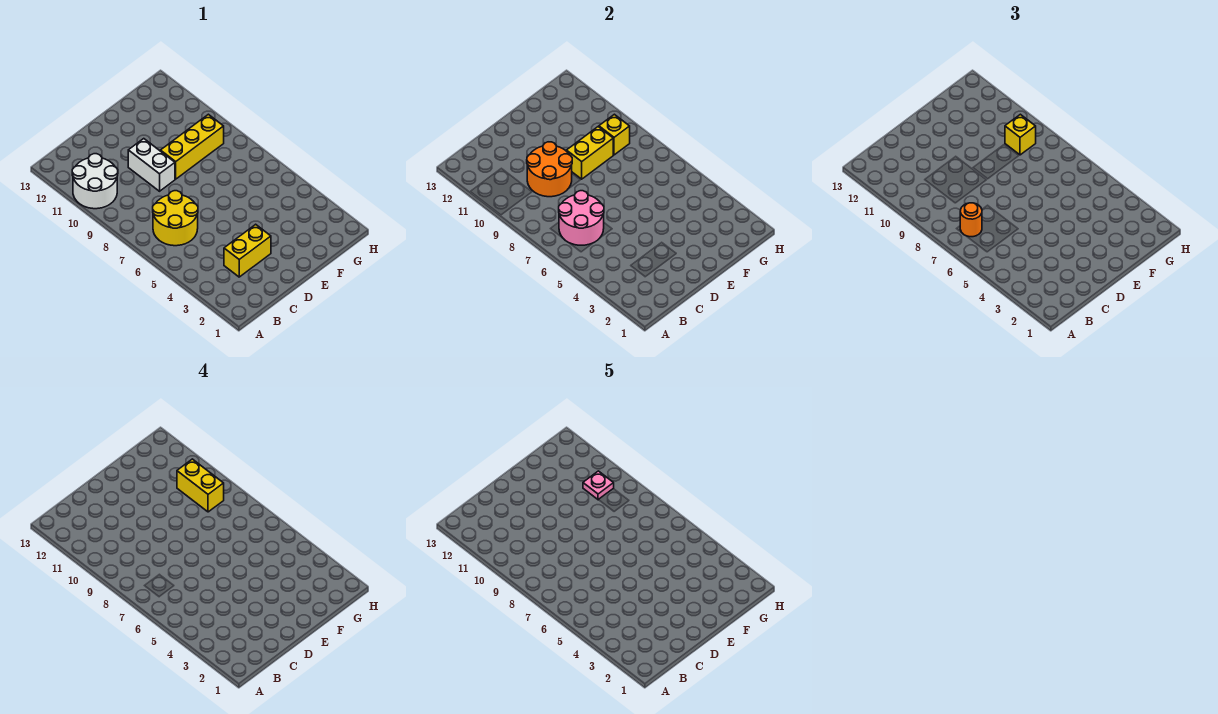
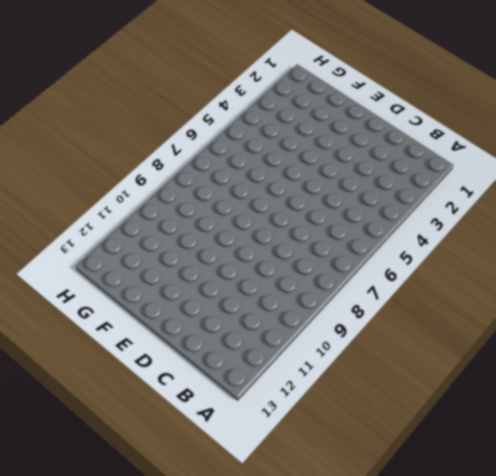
none -> white round brick A10:B11 level 1
none -> yellow round brick B6:C7 level 1
none -> yellow brick C3:D3 level 1

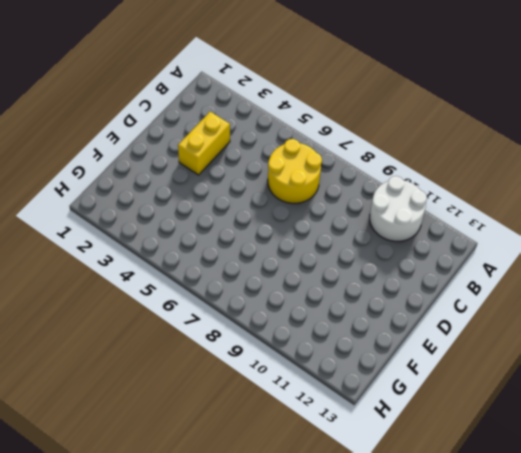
none -> white brick D9:D10 level 1
none -> yellow brick E9:G9 level 1
none -> pink round brick B6:C7 level 2

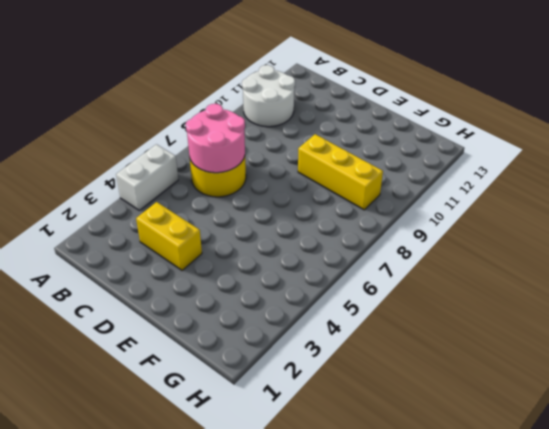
white brick A4:A5 level 1 -> white brick D9:D10 level 1
none -> orange round brick C9:D10 level 2
none -> yellow brick E9:F9 level 2
none -> yellow brick G9 level 2

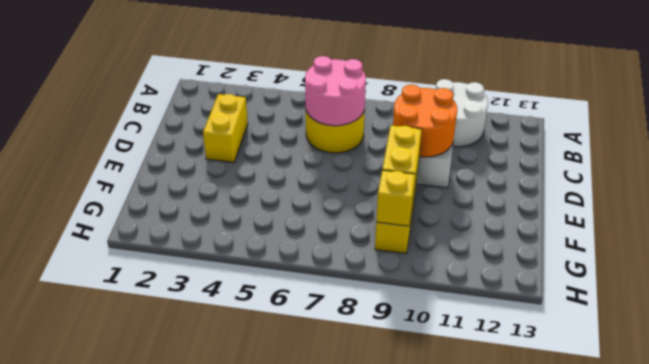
none -> orange round brick B7 level 3
none -> yellow brick G9 level 3
none -> yellow brick G9:G10 level 4

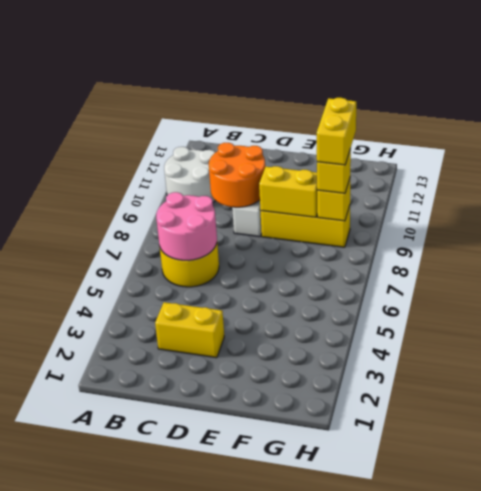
none -> orange round brick B7 level 3
none -> pink plate G10 level 5

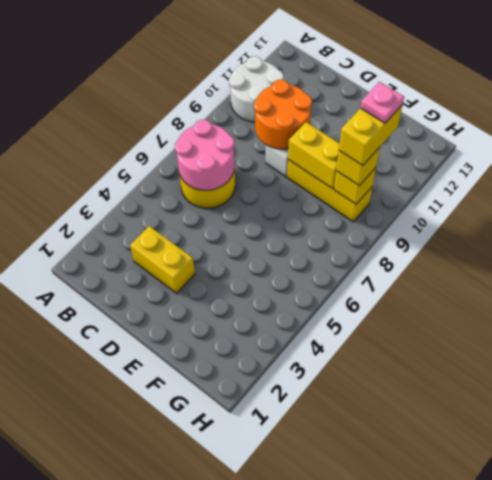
none -> orange round brick B7 level 3

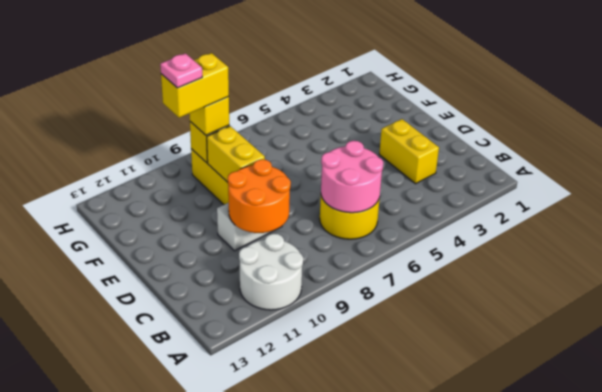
none -> orange round brick B7 level 3

